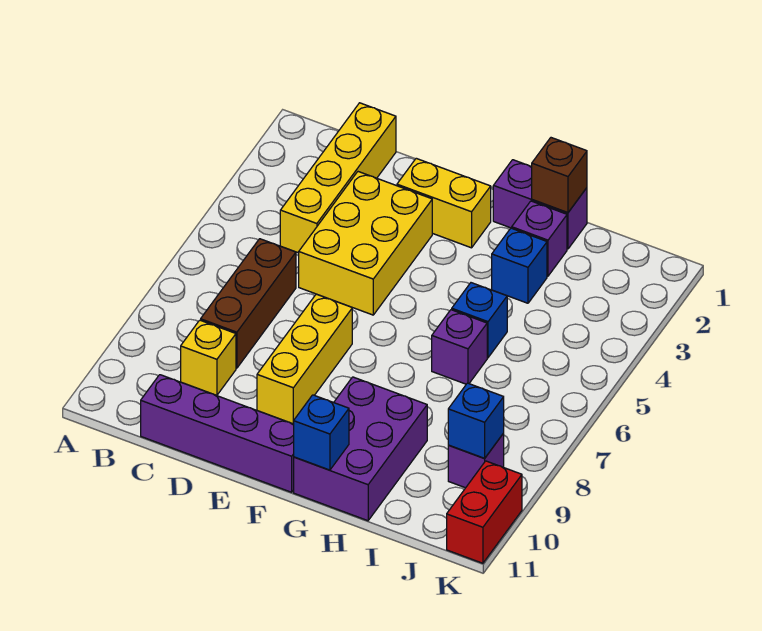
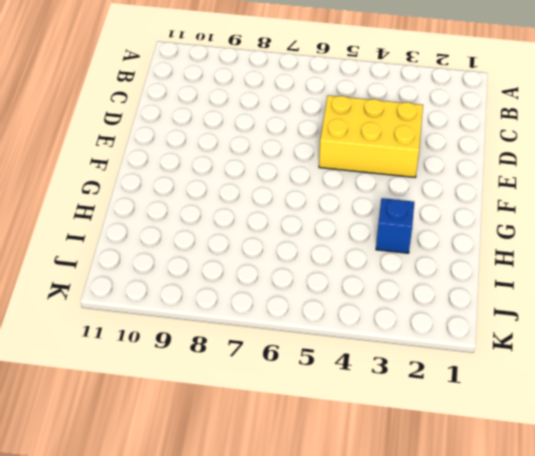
none -> yellow brick C1:C4 level 1
none -> brown brick C6:C8 level 1
none -> yellow brick C9 level 1

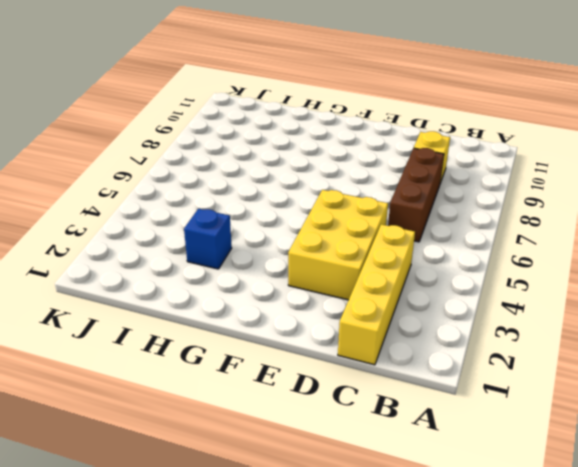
none -> purple brick C11:F11 level 1
none -> yellow brick E2:F2 level 1
none -> yellow brick E7:E9 level 1

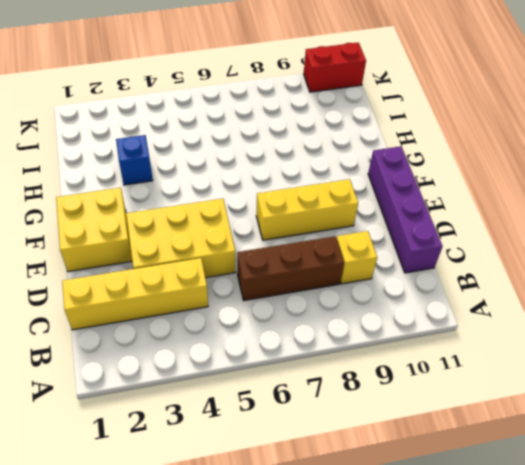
yellow brick E1:F2 level 1 -> yellow brick E2:F2 level 1
none -> purple brick G1:H1 level 1
none -> purple brick G9:H11 level 1
none -> purple brick H2 level 1

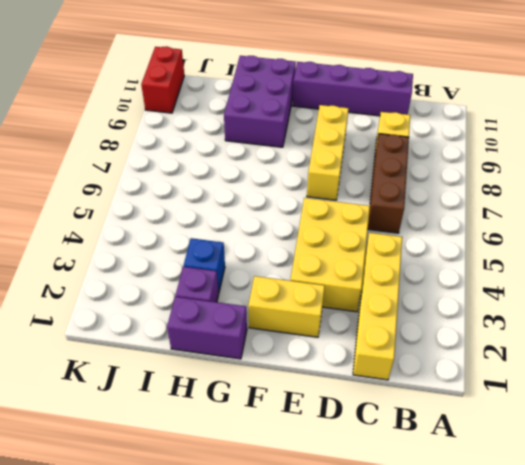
none -> blue brick H5 level 1
none -> purple brick H6 level 1
none -> purple brick J9 level 1

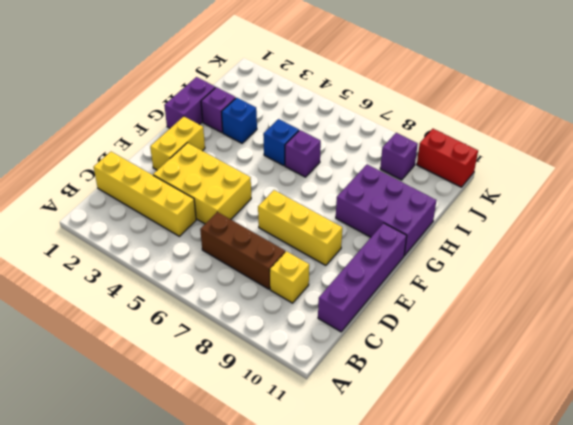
none -> blue brick G11 level 2
none -> brown brick H1 level 2
none -> blue brick J9 level 2

